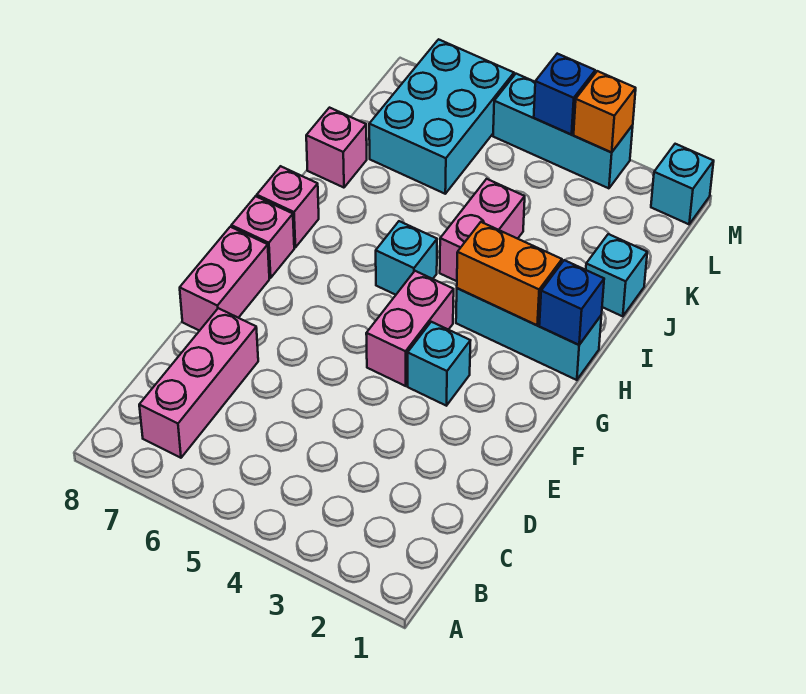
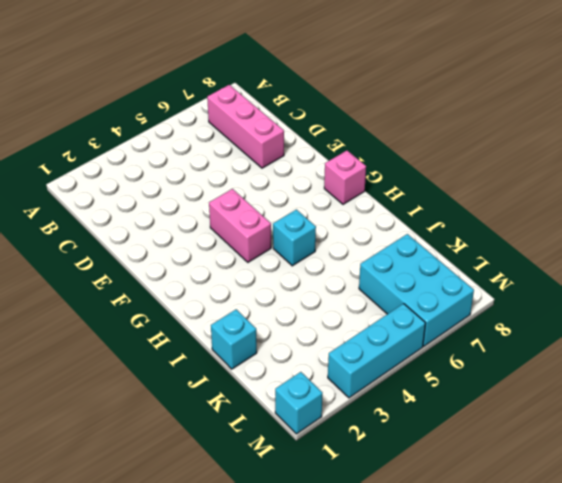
none -> pink brick E8:F8 level 1
none -> cyan brick F3 level 1
none -> cyan brick H1:H3 level 1

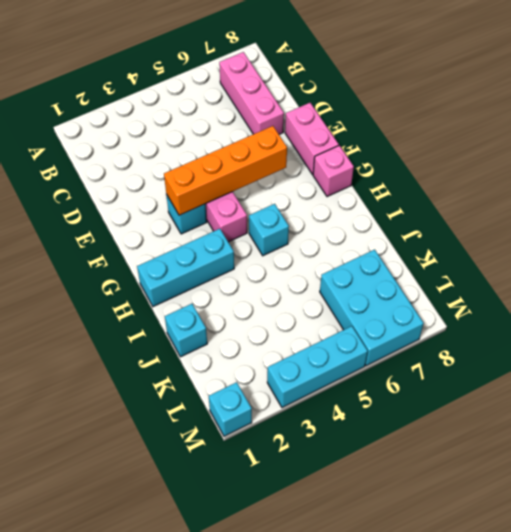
orange brick F3:F6 level 2 -> none
none -> pink brick H8 level 1
none -> pink brick I4:J4 level 1
none -> pink brick J8 level 1

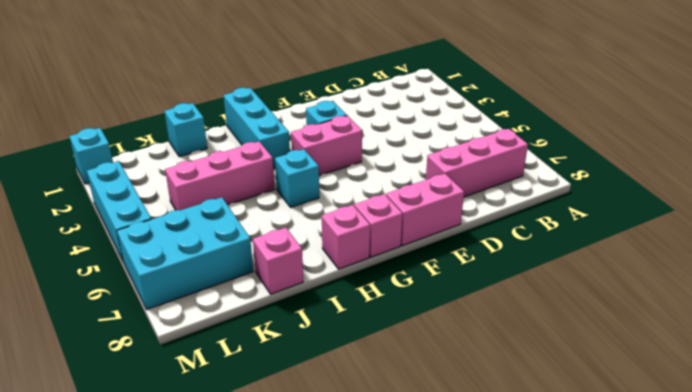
pink brick I4:K4 level 1 -> pink brick I4:J4 level 1
none -> blue brick H1 level 2
none -> orange brick H2:H3 level 2
none -> orange brick M3 level 2

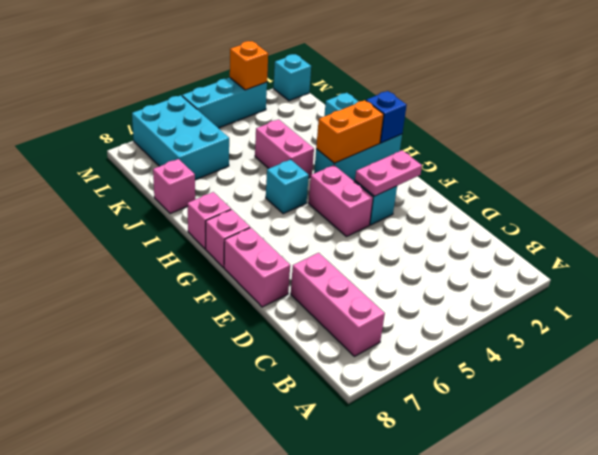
pink plate F2:F3 level 2 -> none
none -> blue brick M4 level 2

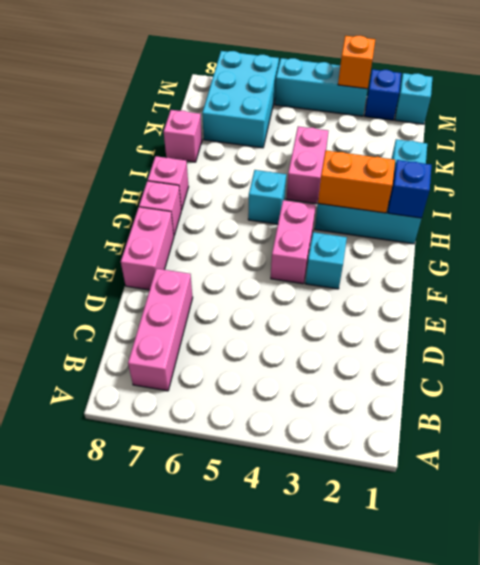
blue brick M2 level 1 -> blue brick M4 level 2

